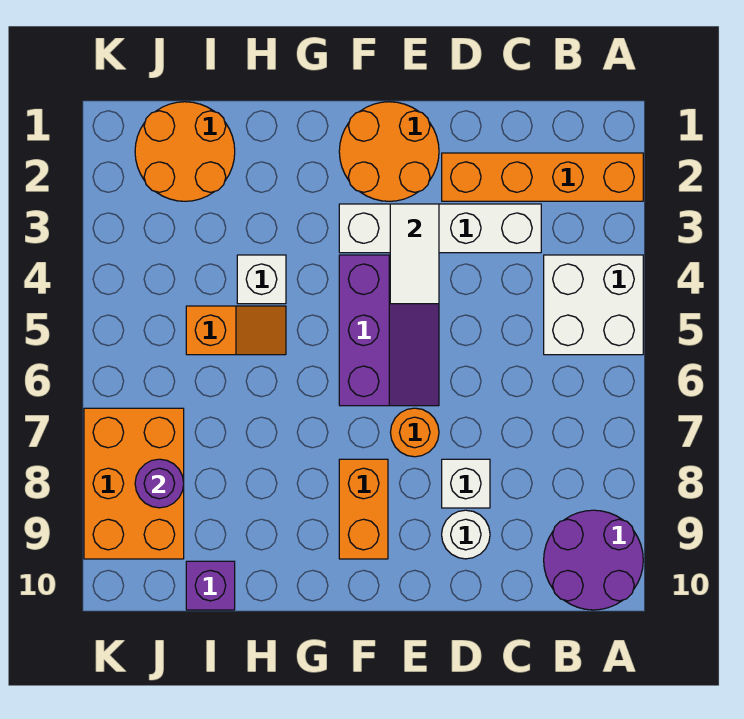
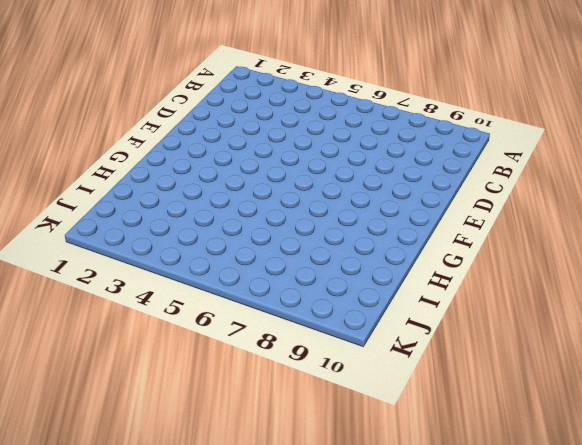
none -> orange brick A2:D2 level 1
none -> white brick A4:B5 level 1
none -> purple round brick A9:B10 level 1

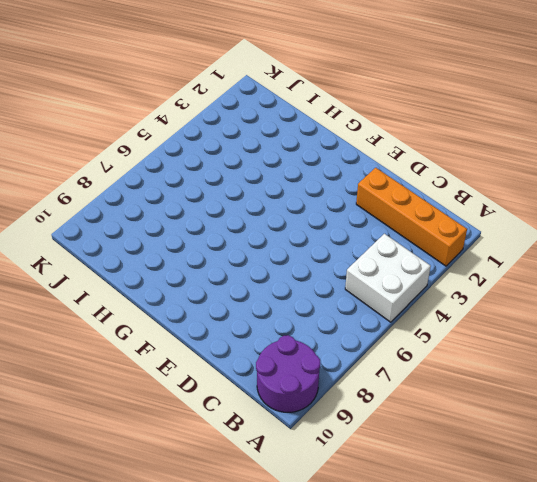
none -> white brick C3:F3 level 1
none -> white brick D8 level 1
none -> white round brick D9 level 1

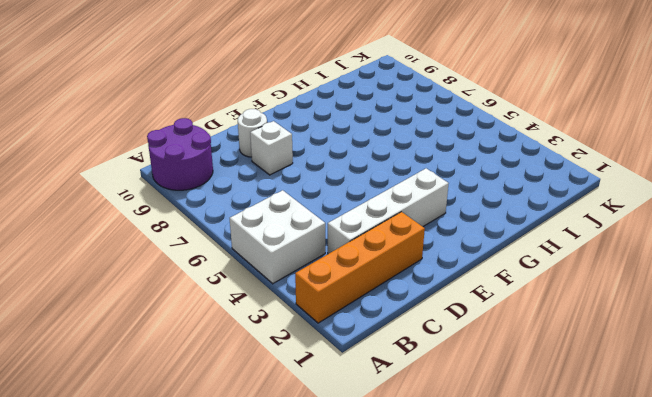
none -> orange round brick E1:F2 level 1
none -> purple slope E4:F6 level 1 top F
none -> orange round brick E7 level 1

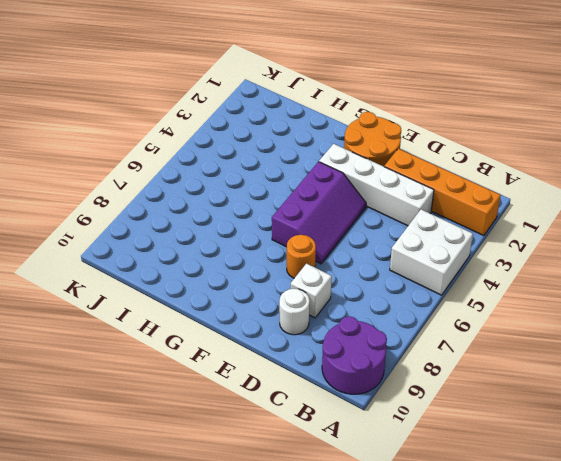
none -> orange brick F8:F9 level 1
none -> white brick H4 level 1
none -> orange slope H5:I5 level 1 top I

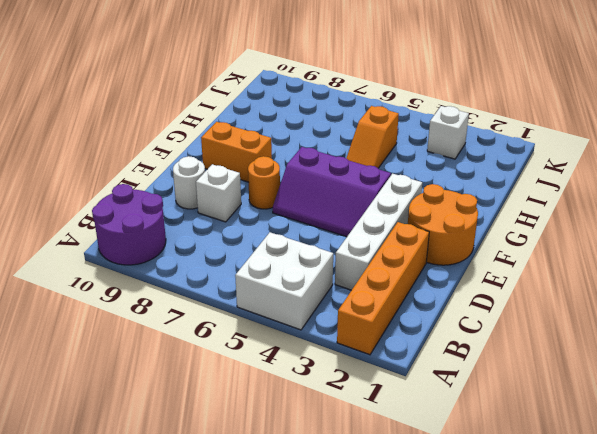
white brick J3 level 1 -> white brick H4 level 1
none -> orange round brick I1:J2 level 1
none -> purple brick I10 level 1
none -> orange brick J7:K9 level 1

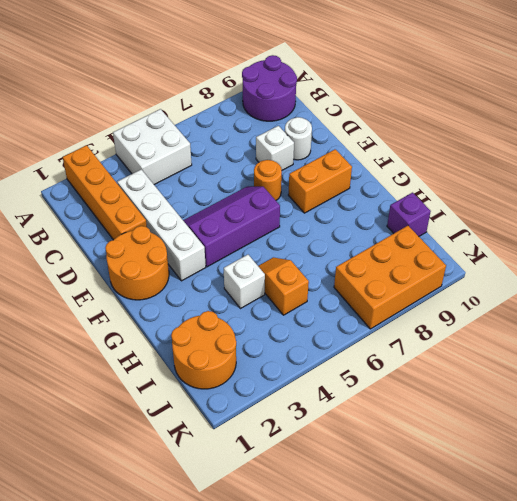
none -> white tile E3:E4 level 2
none -> purple round brick J8 level 2

